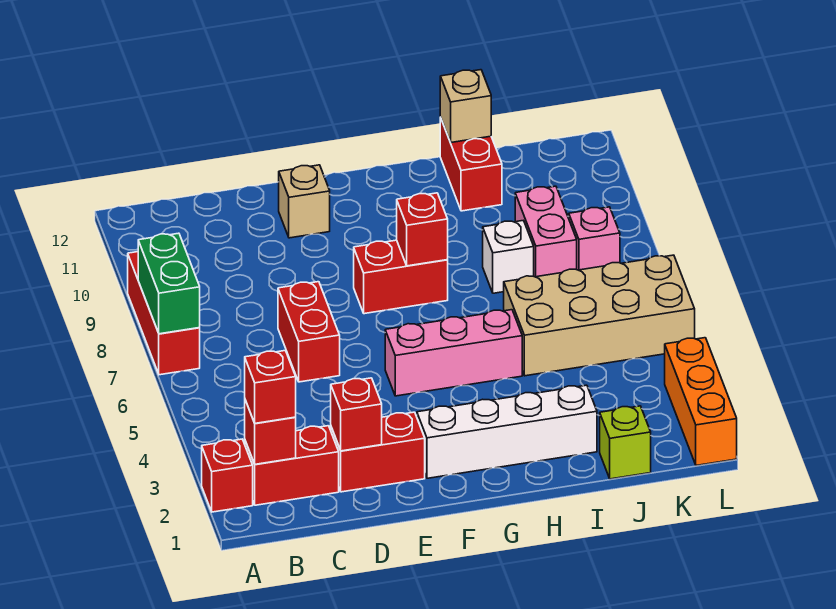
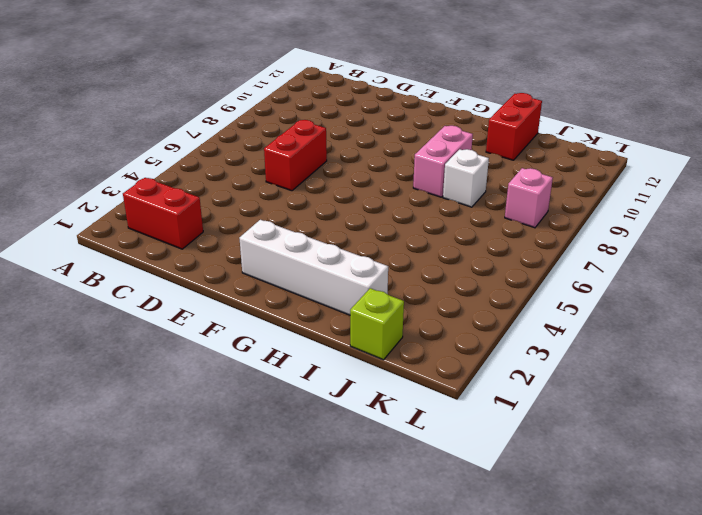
pink brick H8:H9 level 1 -> pink brick J8:J9 level 1
none -> red brick A2 level 1
none -> red brick A7:A9 level 1
none -> red brick D2:E2 level 1

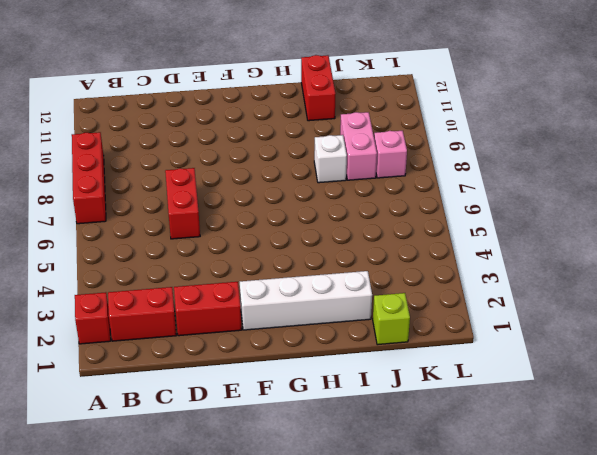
none -> tan brick E11 level 1
none -> pink brick F5:H5 level 1
none -> red brick F8:G8 level 1

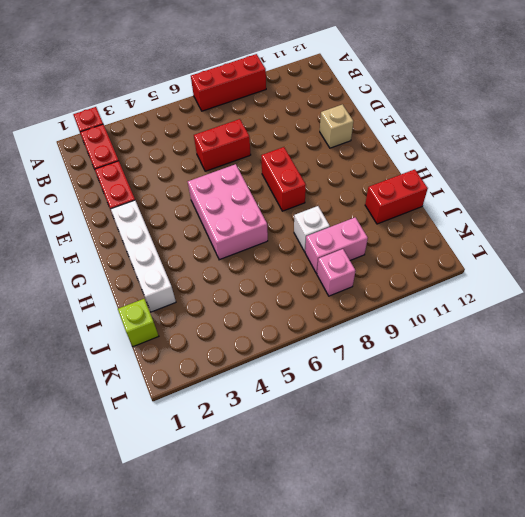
pink brick F5:H6 level 1 -> pink brick F5:H5 level 1
none -> tan brick I5:L6 level 1
none -> orange brick L1:L3 level 1
none -> green brick A7:A8 level 2

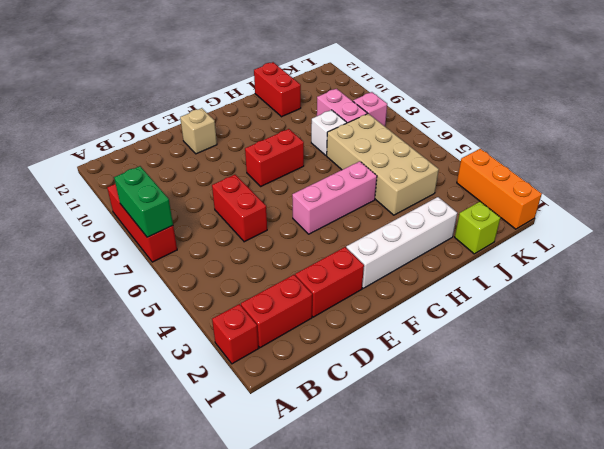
tan brick I4:J7 level 1 -> tan brick I5:L6 level 1
none -> red brick B2 level 2
none -> red brick D2 level 2
none -> red brick G8 level 2

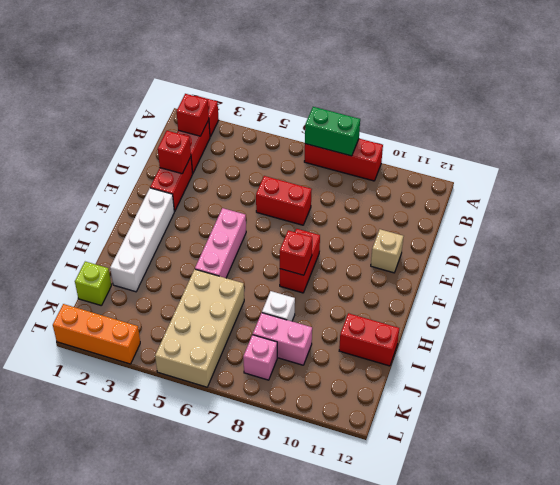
none -> tan brick I12 level 2
none -> red brick B2 level 3

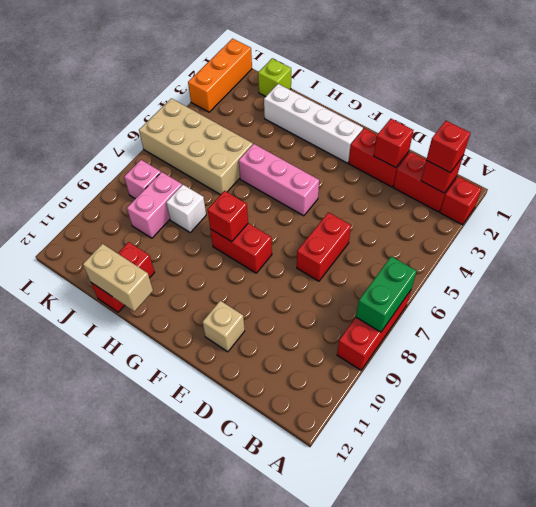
tan brick H12:I12 level 2 -> tan brick I12 level 2

